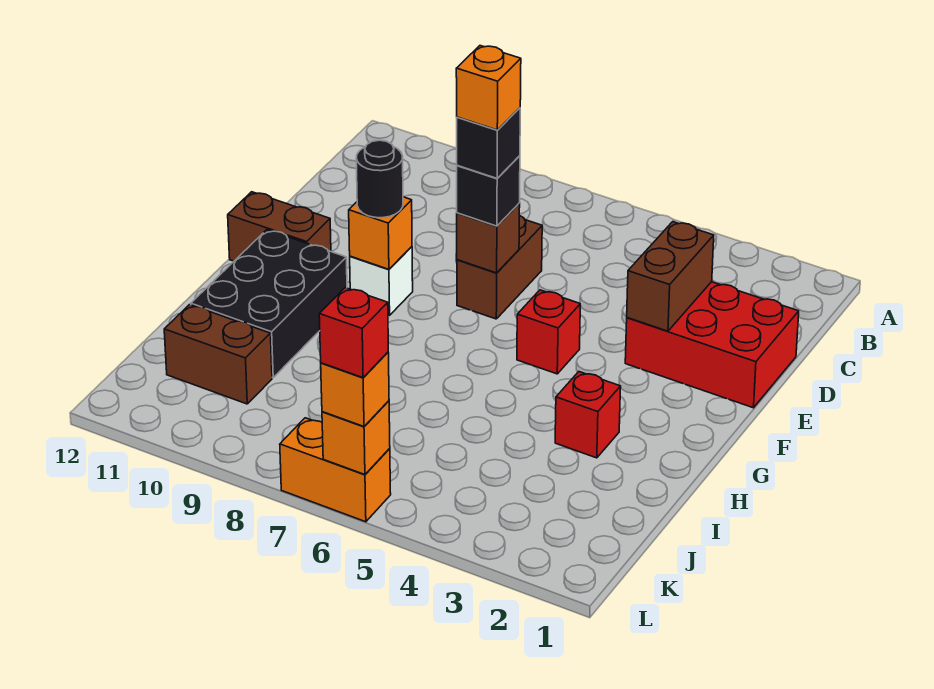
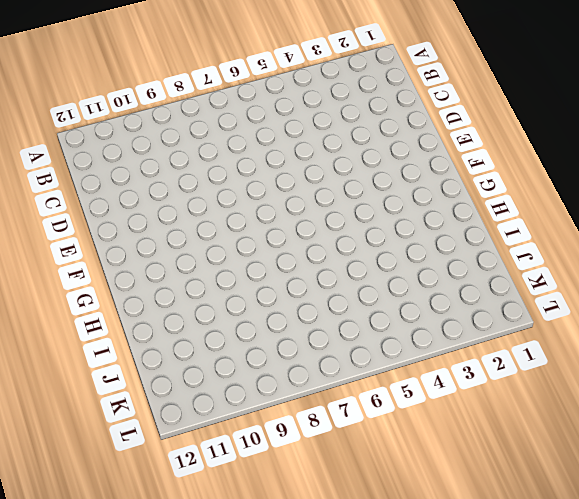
none -> red brick D1:E3 level 1
none -> brown brick D7:E7 level 1
none -> red brick F5 level 1

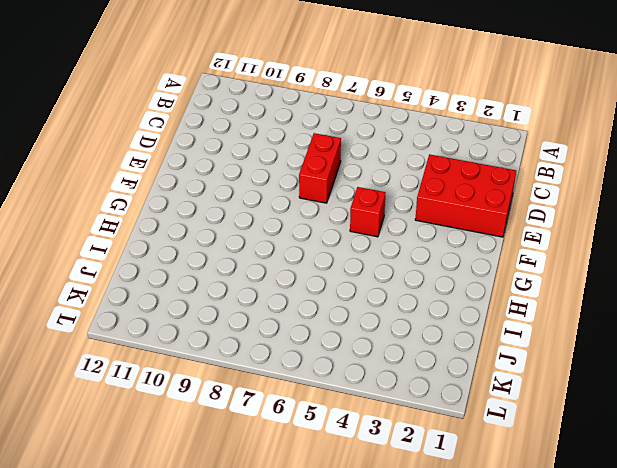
red brick D7:E7 level 1 -> brown brick D7:E7 level 1
none -> white brick F9 level 1
none -> brown brick F11:F12 level 1
none -> black brick G10:I11 level 1

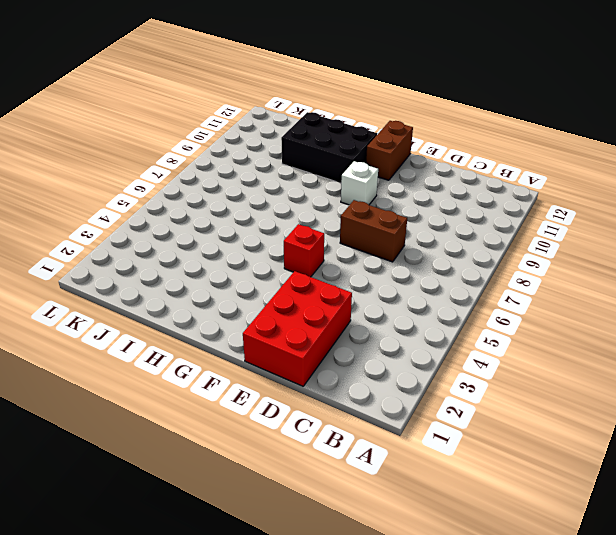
none -> red brick H3 level 1
none -> brown brick J10:J11 level 1
none -> orange brick L6:L7 level 1

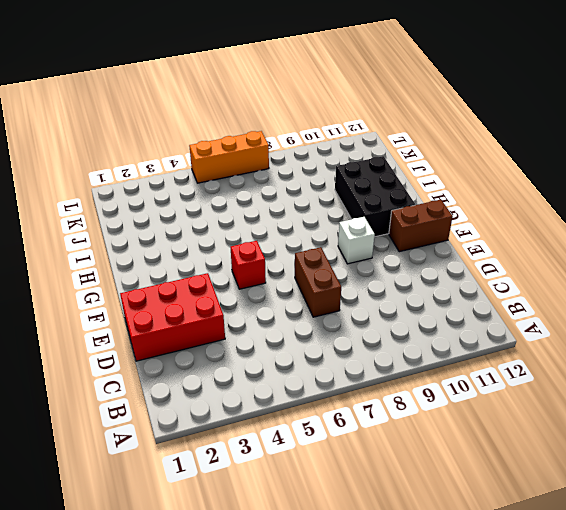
orange brick L5:L7 level 1 -> orange brick L6:L7 level 1
none -> red brick H3 level 1
none -> brown brick J10:J11 level 1
none -> brown brick D3:E3 level 2

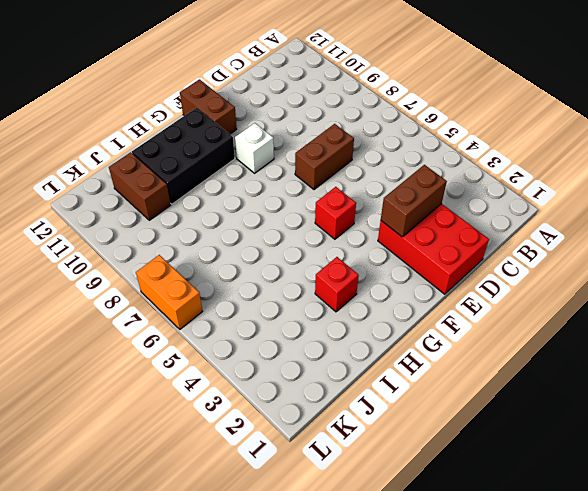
none -> brown brick E7 level 2
none -> orange brick F9 level 2
none -> orange brick L6 level 2

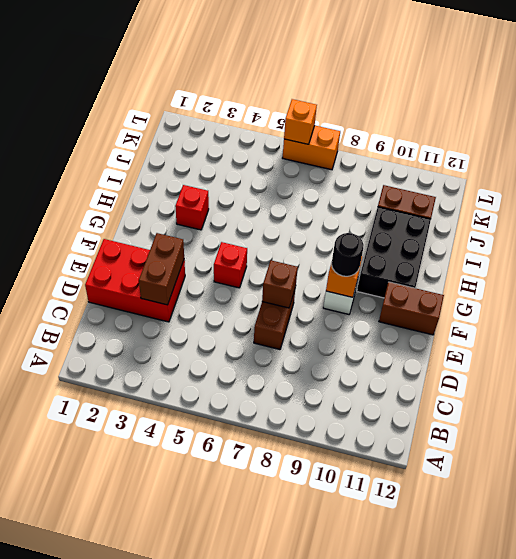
none -> black brick E7 level 3
none -> orange brick L6 level 3
none -> black brick E7 level 4

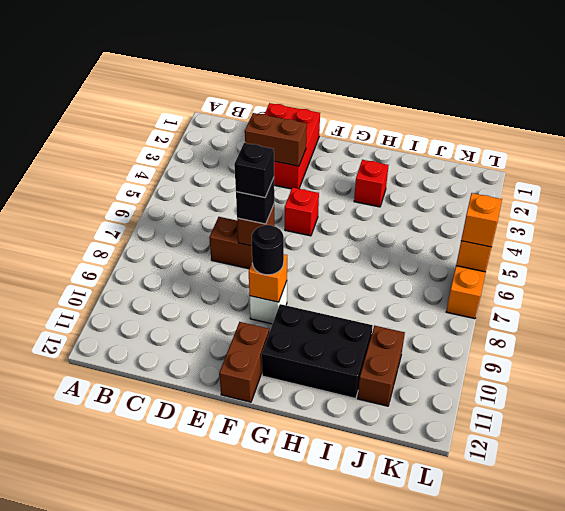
none -> red brick L6 level 4
none -> orange brick E7 level 5

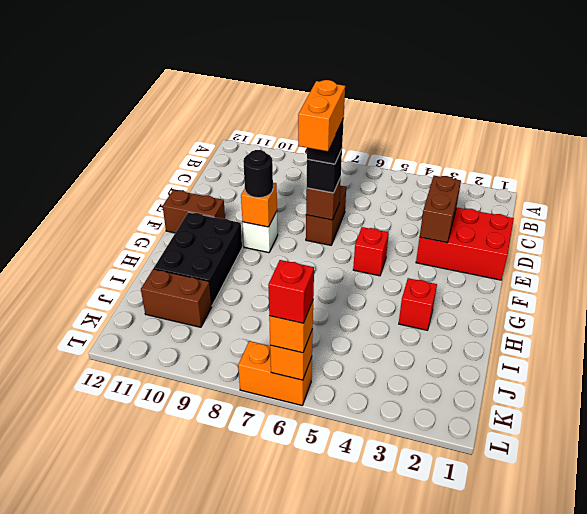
orange brick E7:F7 level 5 -> orange brick E7 level 5

